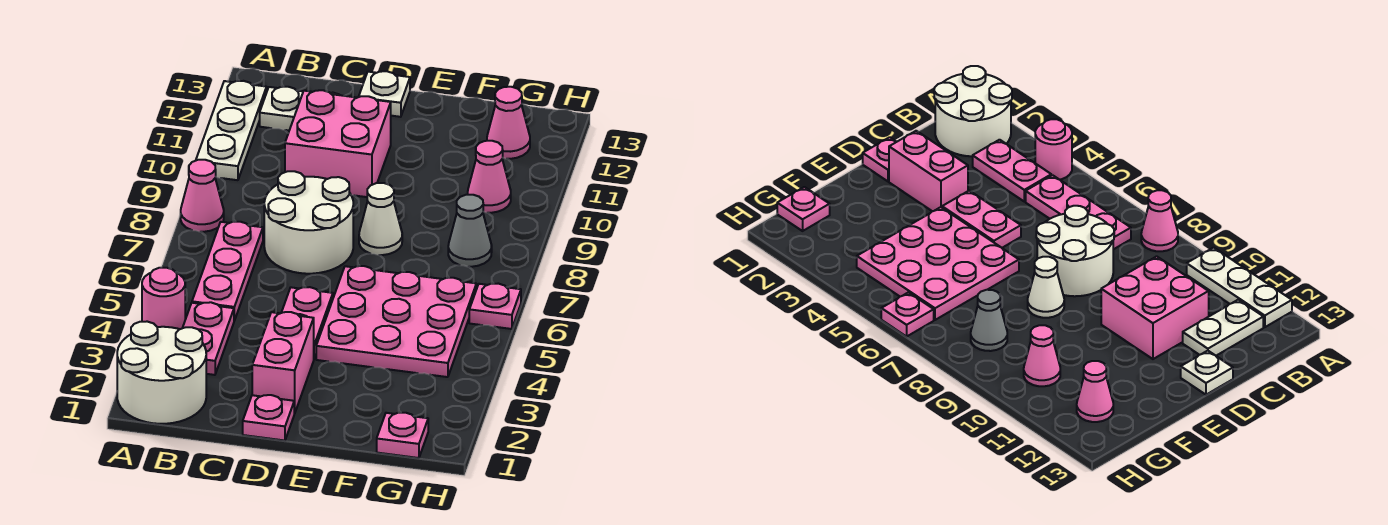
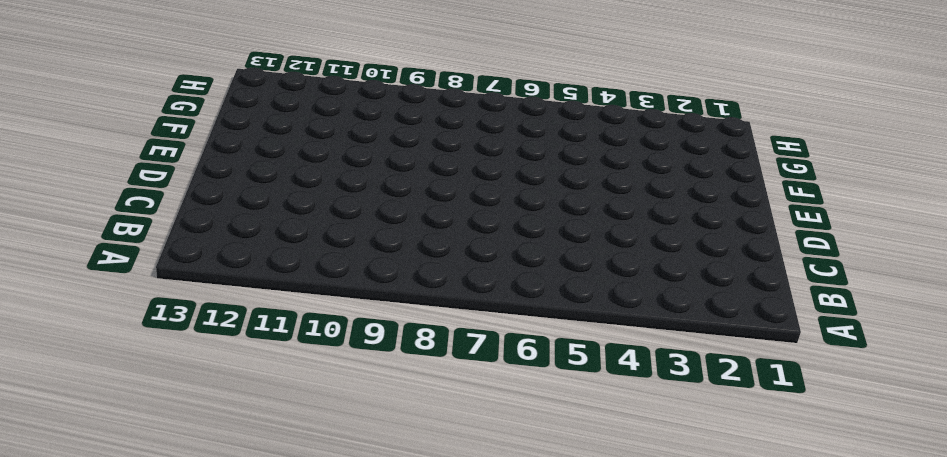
none -> white round brick A1:B2 level 1
none -> pink round brick A4 level 1
none -> pink cone A8 level 1

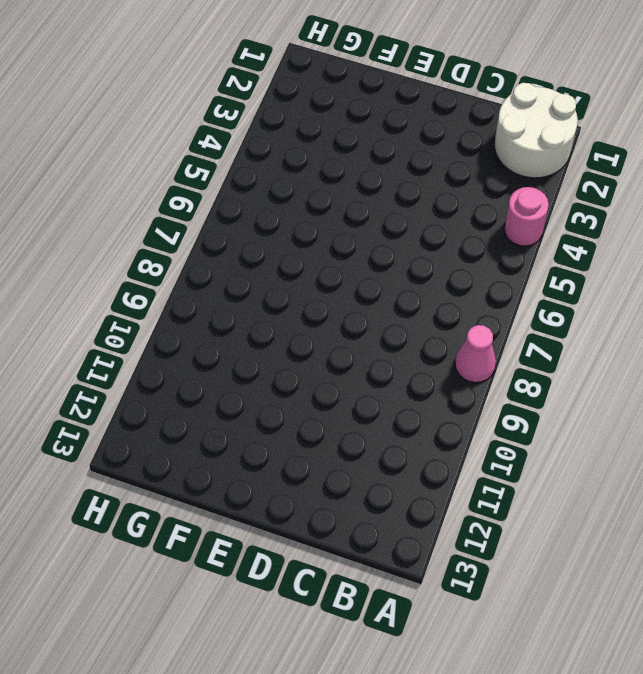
none -> white plate A10:A12 level 1
none -> pink plate B3:B4 level 1
none -> pink plate B5:B7 level 1

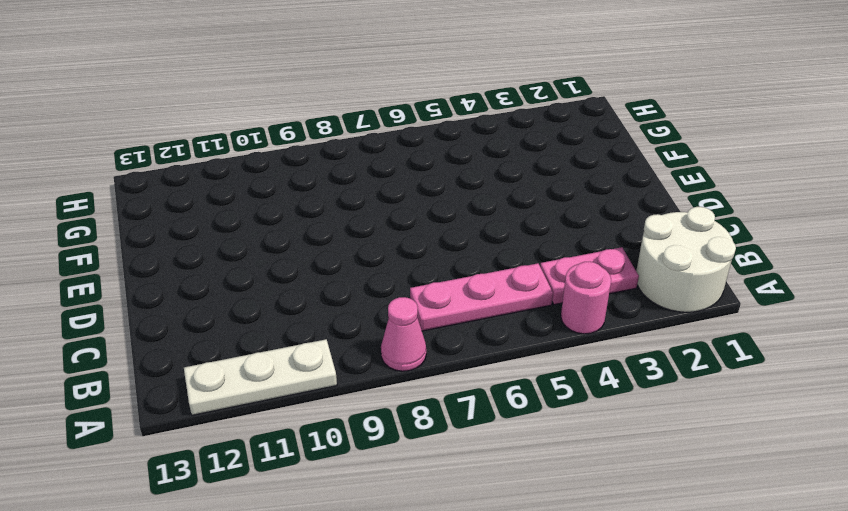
none -> white plate B12:C12 level 1
none -> white round brick C7:D8 level 1
none -> pink brick C10:D11 level 1

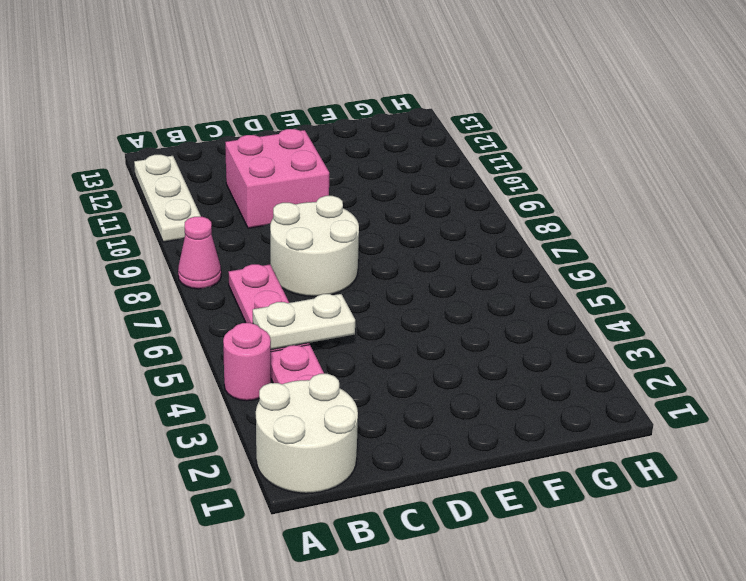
white plate B5:C5 level 2 -> white plate B12:C12 level 1
none -> pink plate D1 level 1
none -> pink brick D2:D3 level 1
none -> pink plate D4:D5 level 1

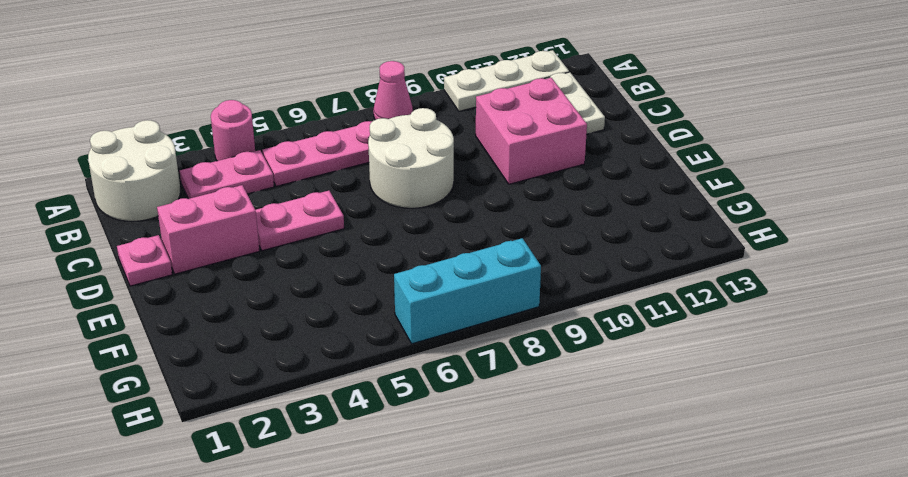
cyan brick H6:H8 level 1 -> pink plate H6 level 1
none -> white plate D13 level 1
none -> pink plate E4:G6 level 1
none -> white cone E8 level 1

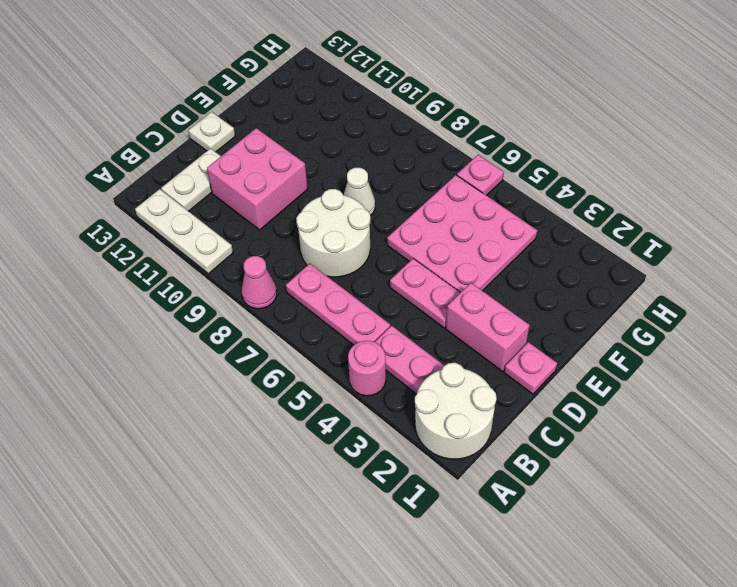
none -> pink plate G1 level 1
none -> grey cone G8 level 1
none -> pink cone G10 level 1

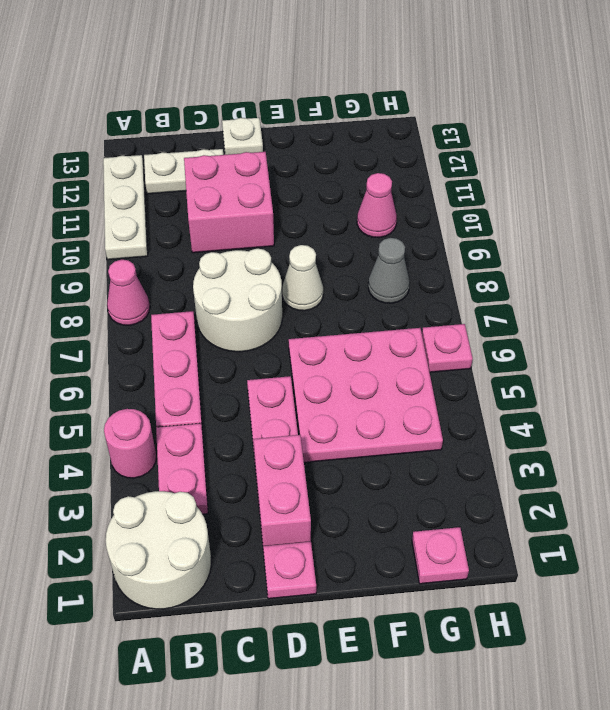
none -> pink cone G12 level 1

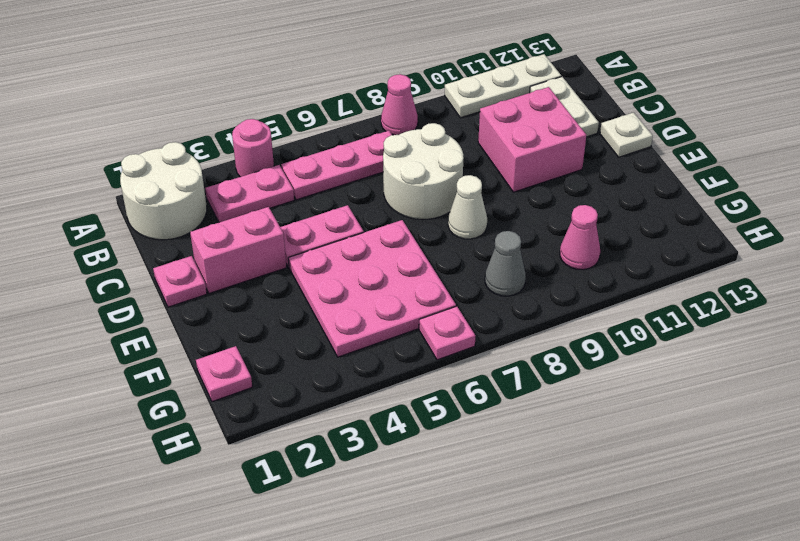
none -> pink cone G12 level 1

